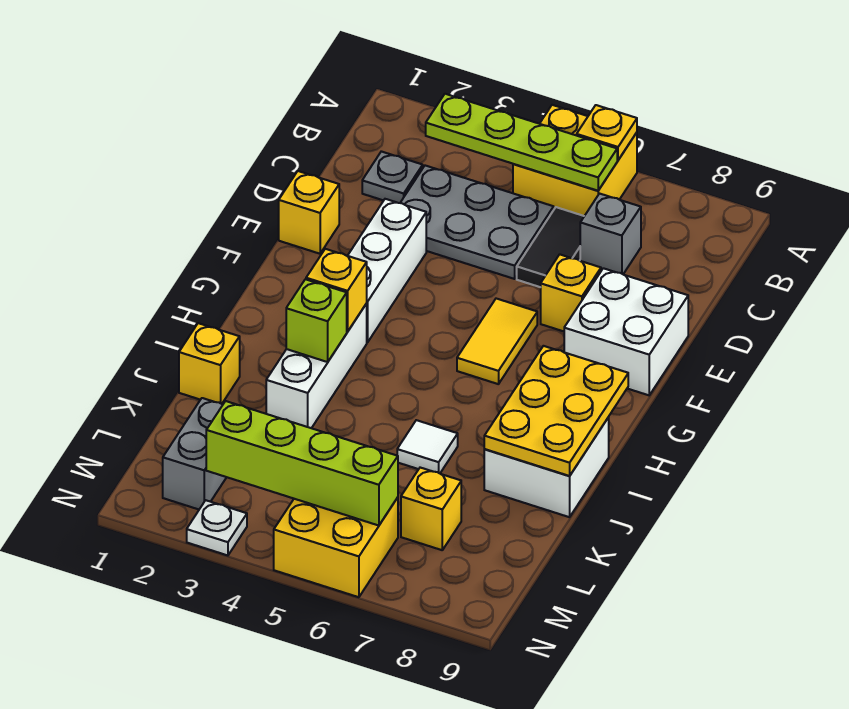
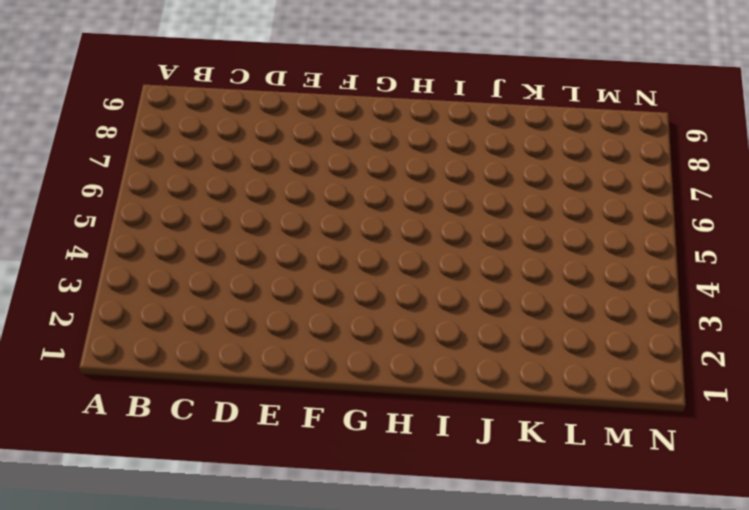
none -> yellow brick A5:B6 level 1
none -> grey plate C2 level 1
none -> grey plate C3:D5 level 1

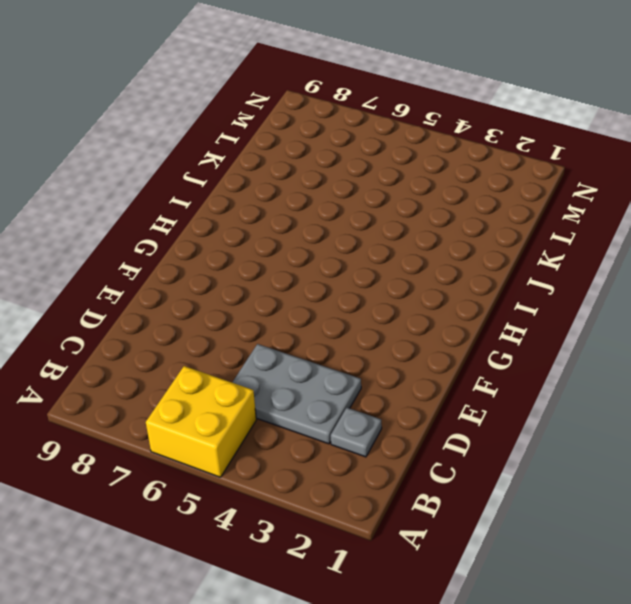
none -> black tile C6:D6 level 1
none -> grey brick C7 level 1
none -> yellow brick E1 level 1

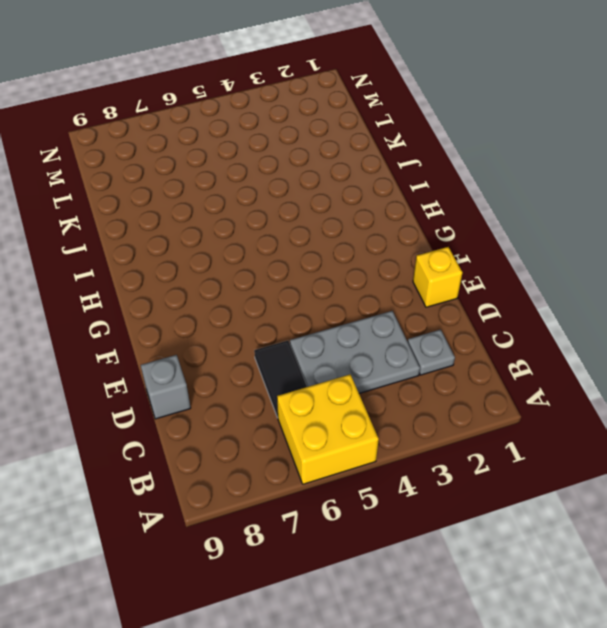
grey brick D9 level 1 -> grey brick C7 level 1
none -> white brick E3:G3 level 1
none -> yellow brick E7 level 1
none -> white brick E8:F9 level 1

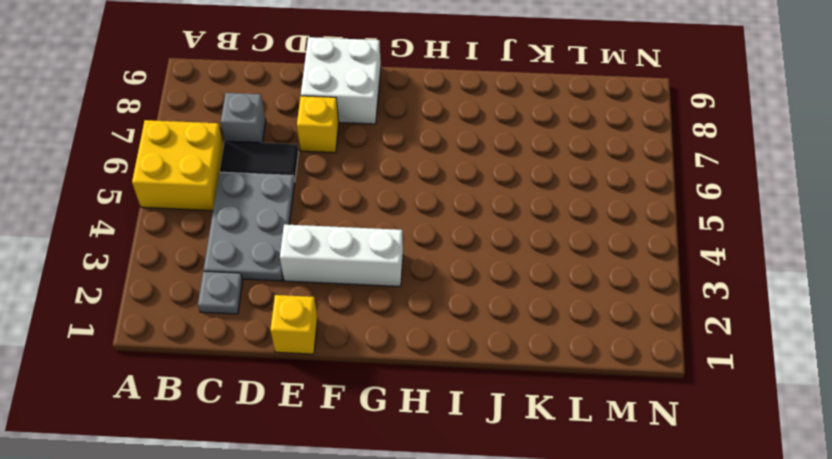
none -> yellow tile F6:G6 level 1
none -> white brick H3:J3 level 1
none -> white brick I8:J9 level 1

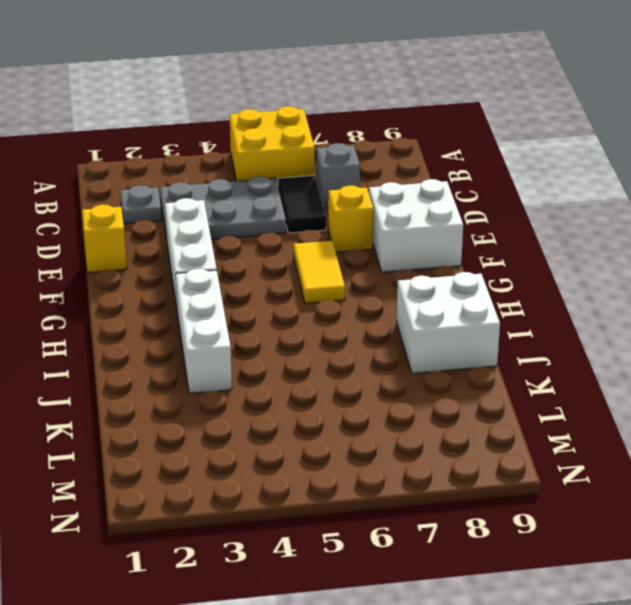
none -> yellow brick J1 level 1
none -> white tile J6 level 1
none -> grey brick L2:M2 level 1

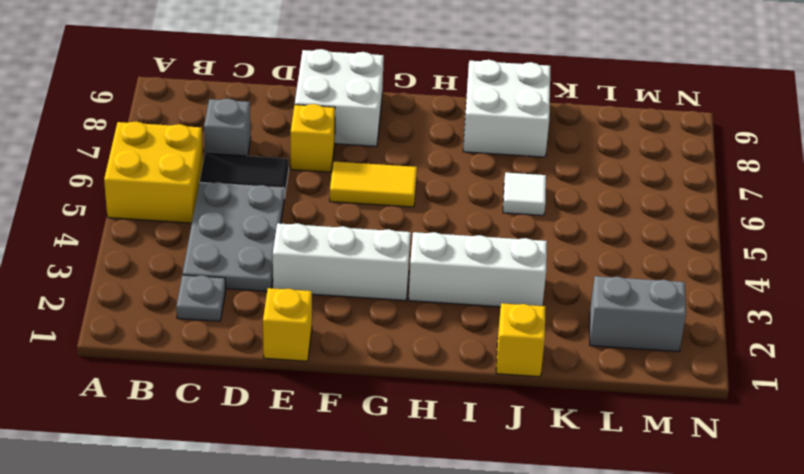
none -> yellow brick L7 level 1
none -> yellow brick M5:N6 level 1
none -> white plate N3 level 1

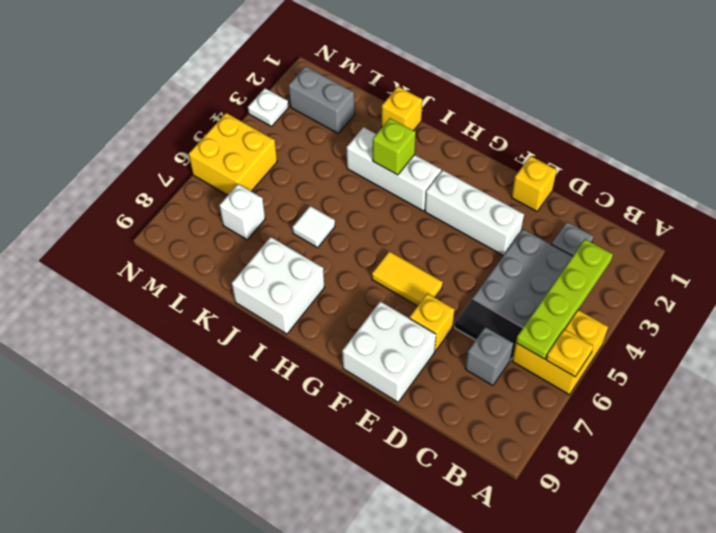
white brick L7 level 1 -> yellow brick L7 level 1
none -> yellow brick H3 level 2
none -> yellow plate H8:J9 level 2
none -> lime brick M3:M6 level 2

